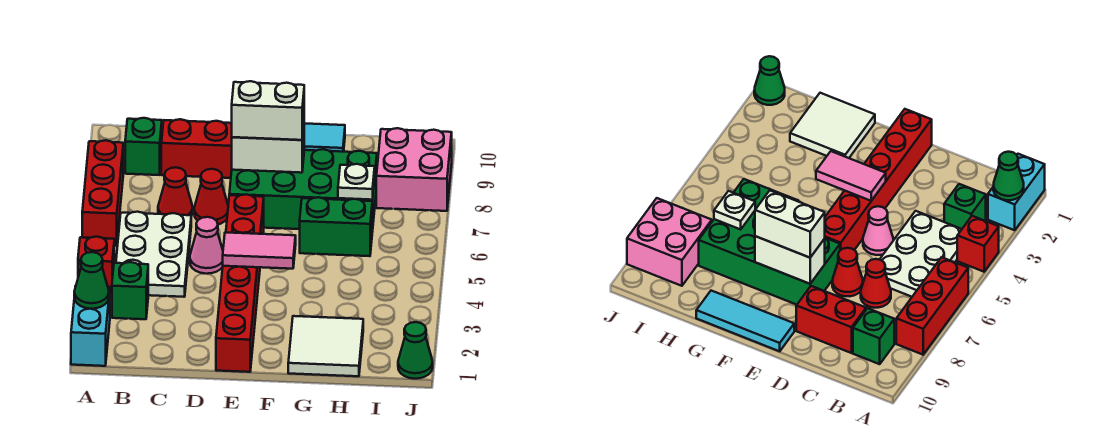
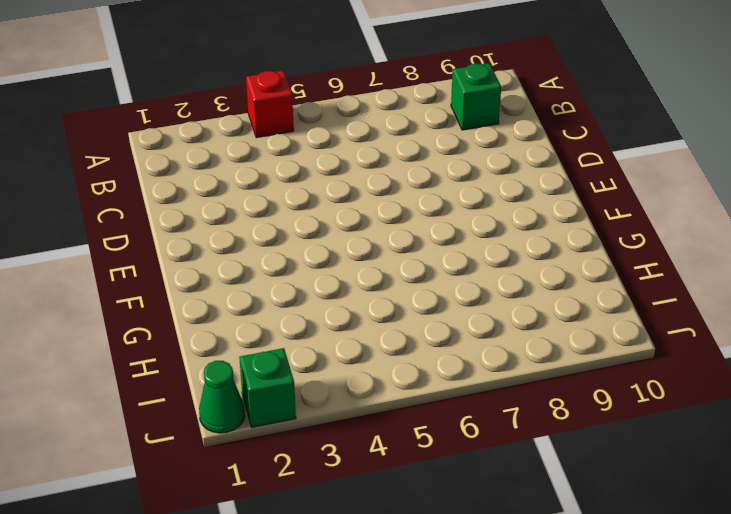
green brick J2 level 1 -> green brick B3 level 1
none -> cyan brick A1:A2 level 1
none -> red brick A6:A8 level 1
none -> white plate B4:C6 level 1

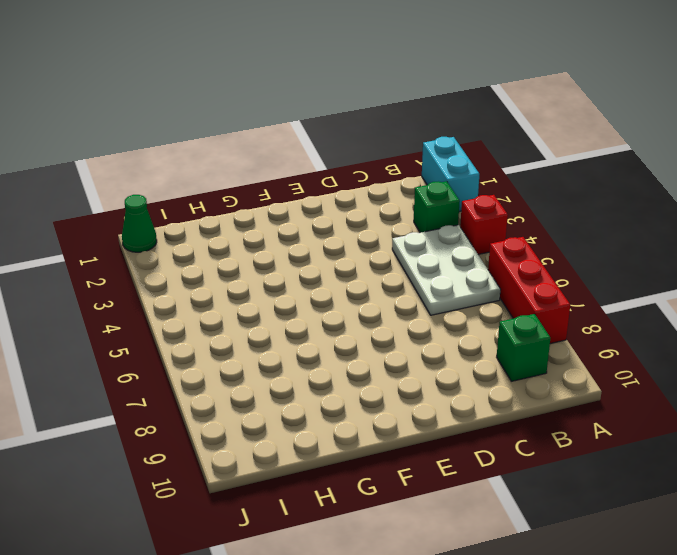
none -> red cone C7 level 1
none -> red brick C9:D9 level 1
none -> pink cone D5 level 1

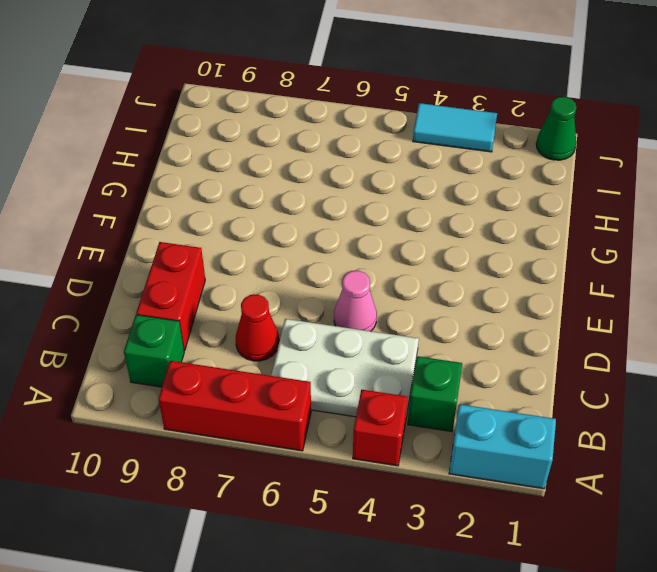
cyan tile J3:J4 level 1 -> none
none -> red cone D7 level 1
none -> red brick E1:E6 level 1
none -> green brick E7:H8 level 1

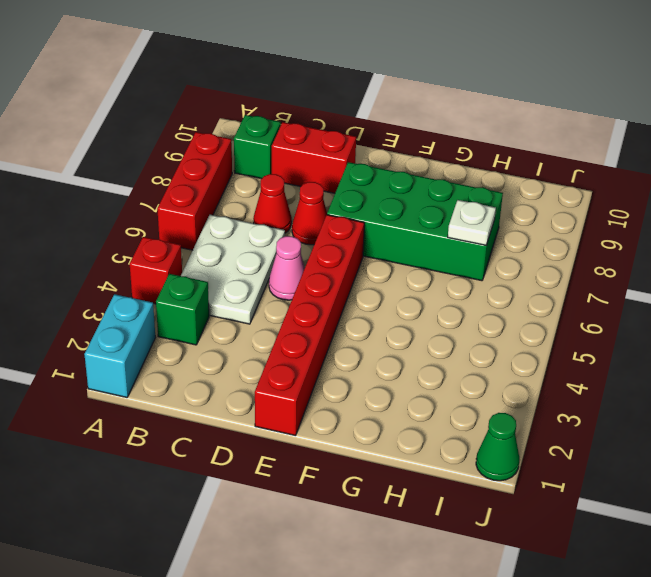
none -> cyan tile E10:G10 level 1
none -> white tile G1:H2 level 1
none -> green brick G6:H6 level 1

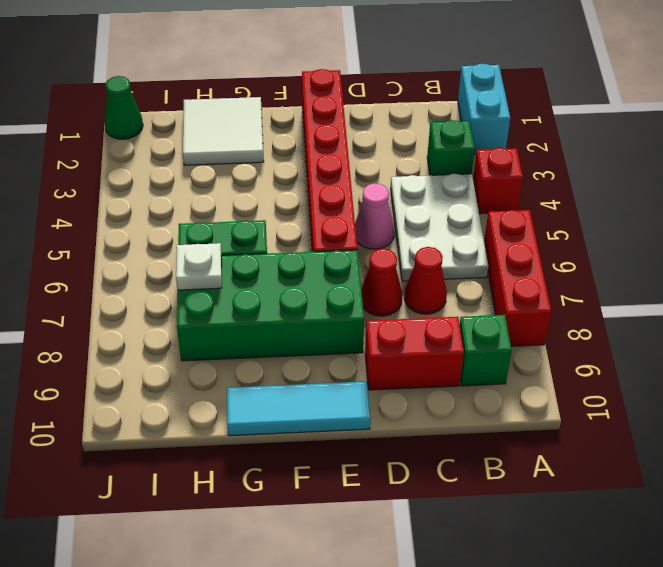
none -> pink brick I8:J9 level 1
none -> green cone A2 level 2
none -> pink tile E4:F4 level 2

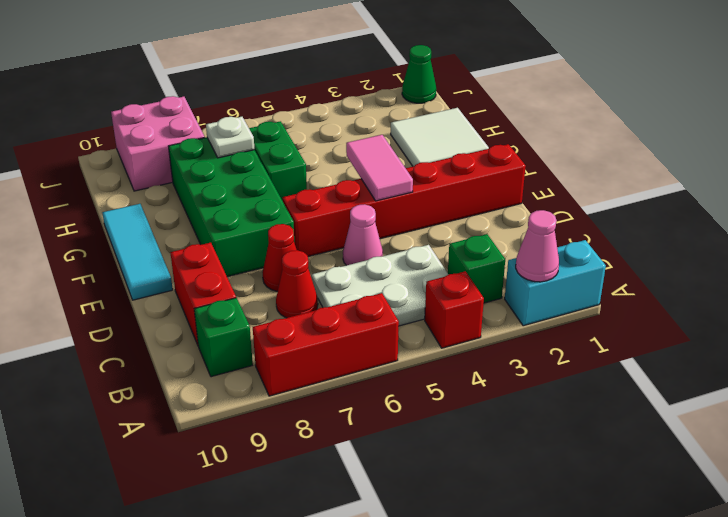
pink cone A2 level 2 -> green cone A2 level 2
none -> white brick E8:F8 level 2
none -> white brick E8:F8 level 3

